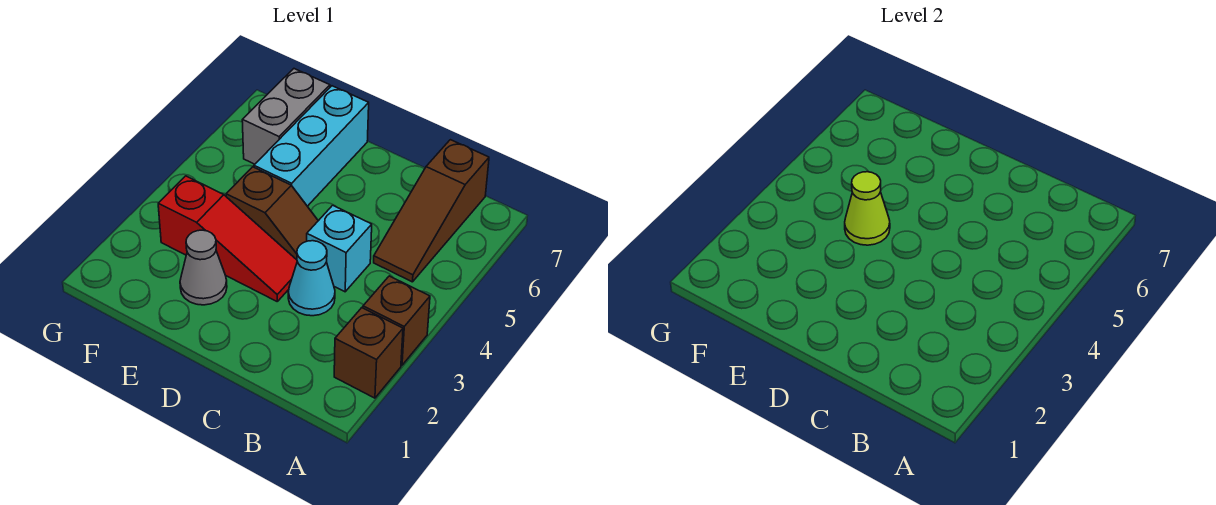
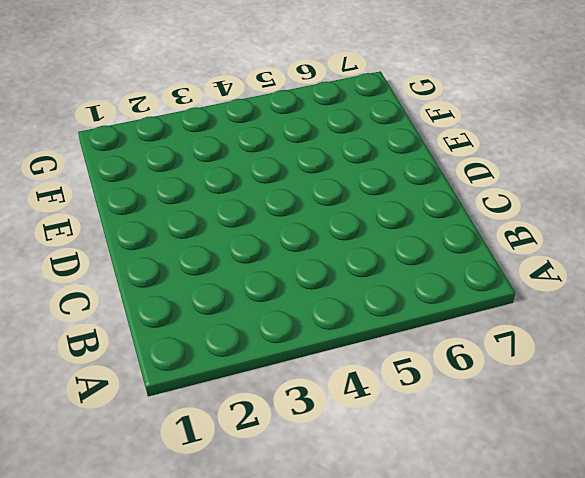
none -> brown brick A2 level 1
none -> brown brick A3 level 1

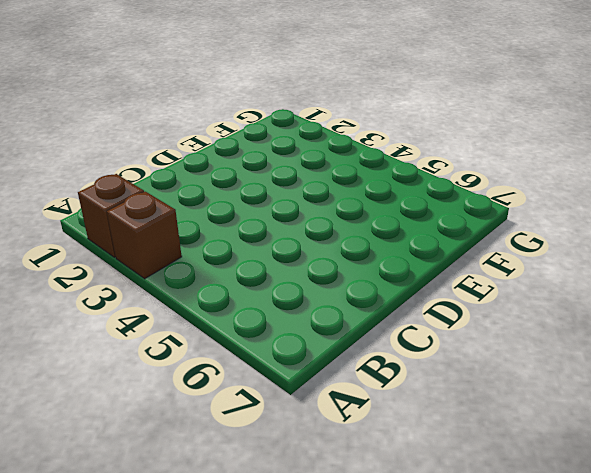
none -> brown slope B5:B7 level 1 top 7
none -> cyan cone C3 level 1

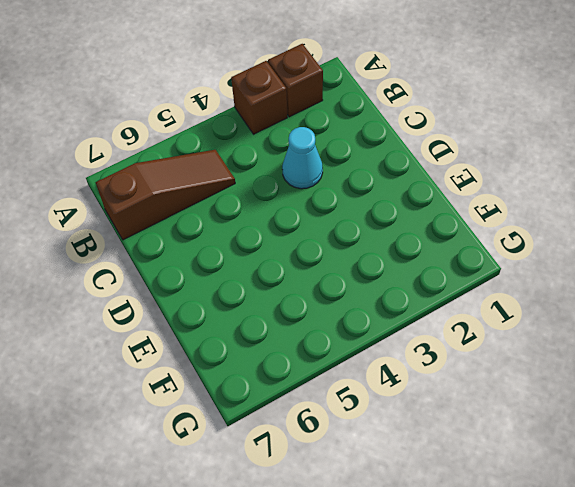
none -> cyan brick C4 level 1
none -> red slope D3:F3 level 1 top F

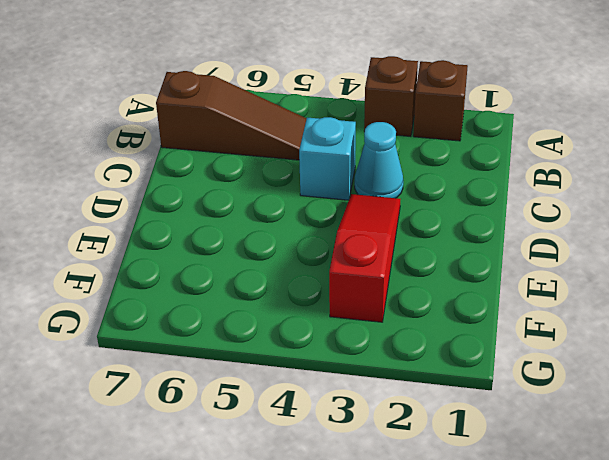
none -> brown slope D4:E4 level 1 top E
none -> grey cone E2 level 1

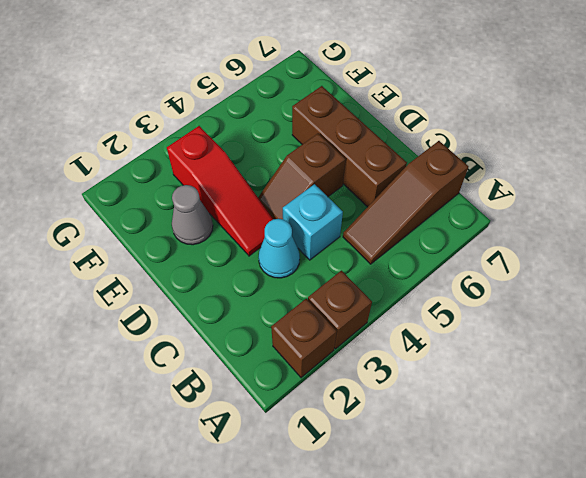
brown brick C6:E6 level 1 -> cyan brick E5:E7 level 1
brown slope D4:D5 level 1 top 5 -> brown slope D4:E4 level 1 top E
none -> grey brick F6:F7 level 1
none -> lime cone E4 level 2

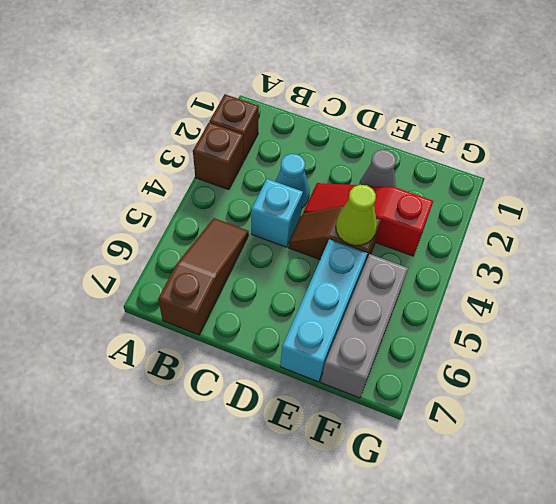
grey brick F5:F7 level 1 -> grey brick F6:F7 level 1

